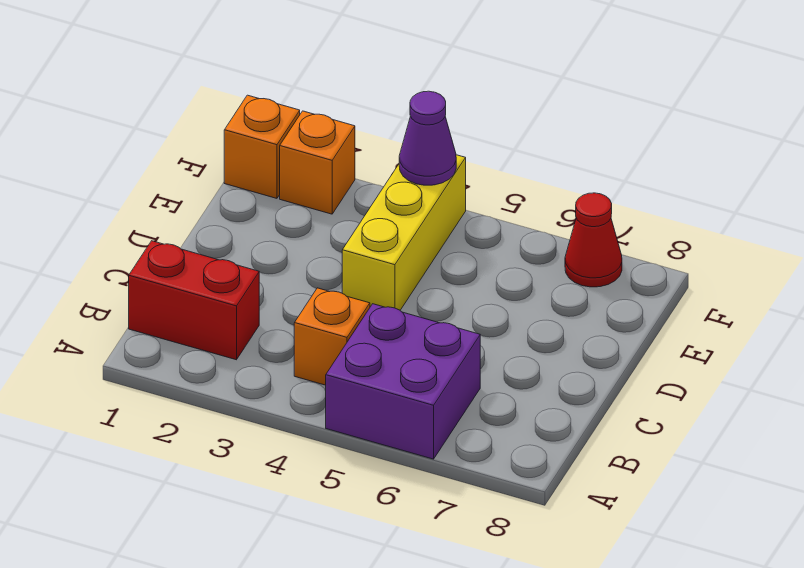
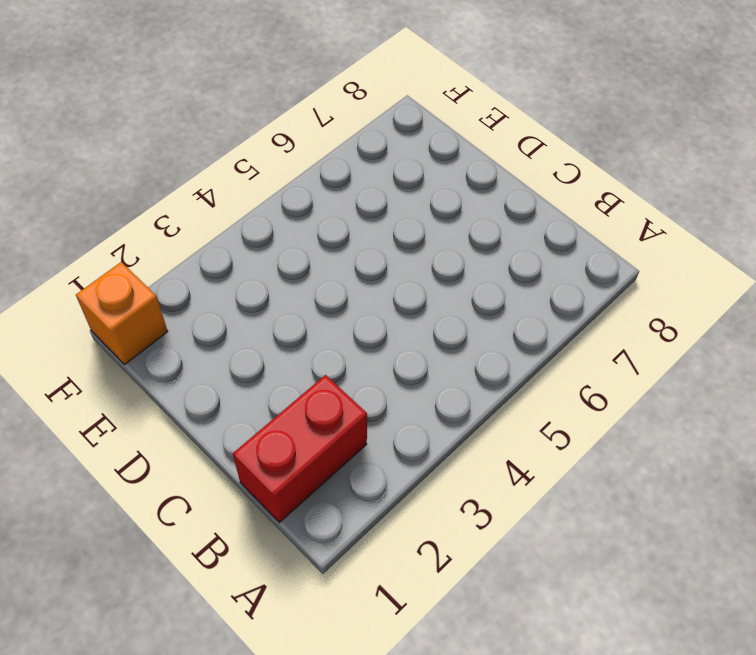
none -> purple brick A5:B6 level 1
none -> orange brick B4 level 1

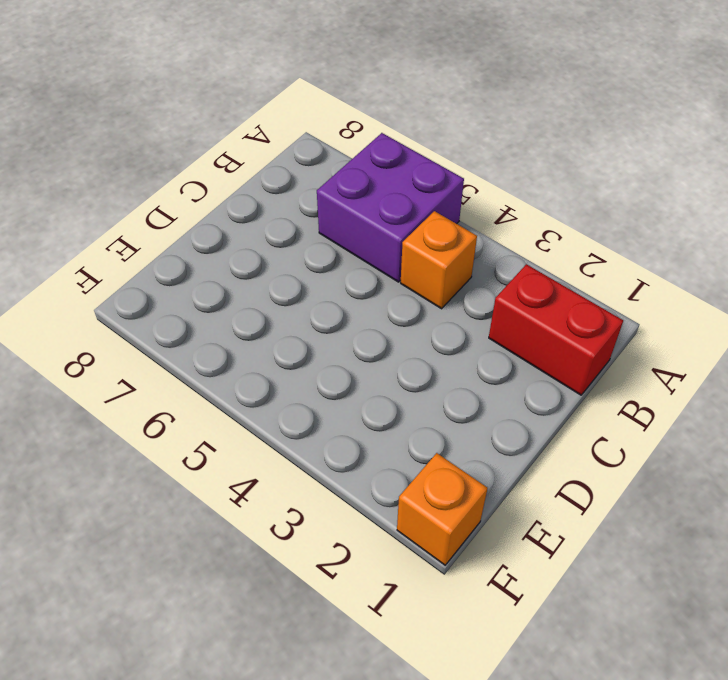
none -> yellow brick D4:F4 level 1
none -> orange brick F2 level 1

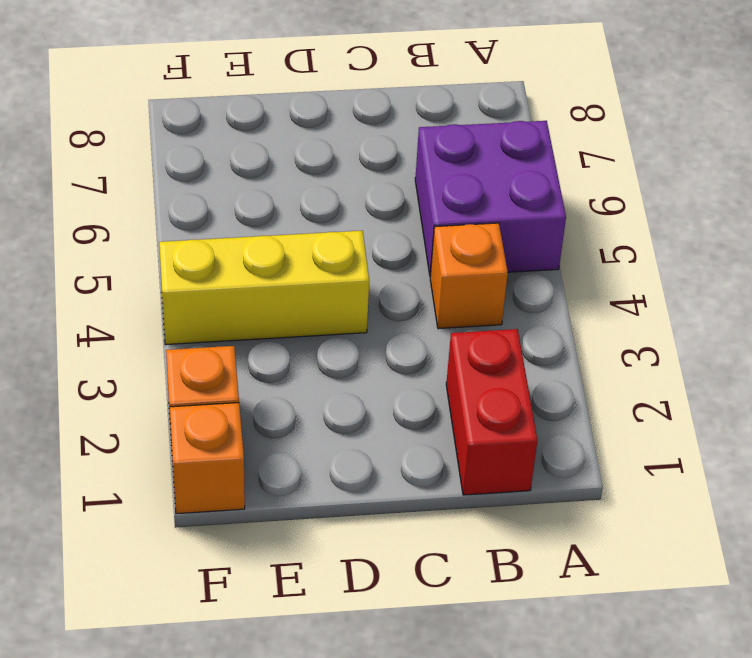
none -> red cone F7 level 1
none -> purple cone F4 level 2

